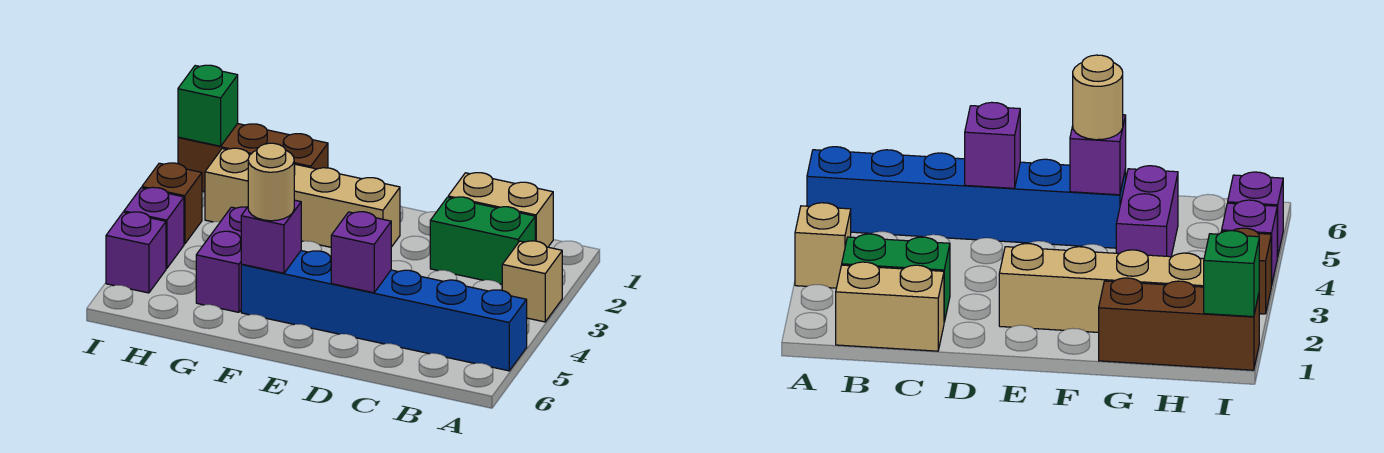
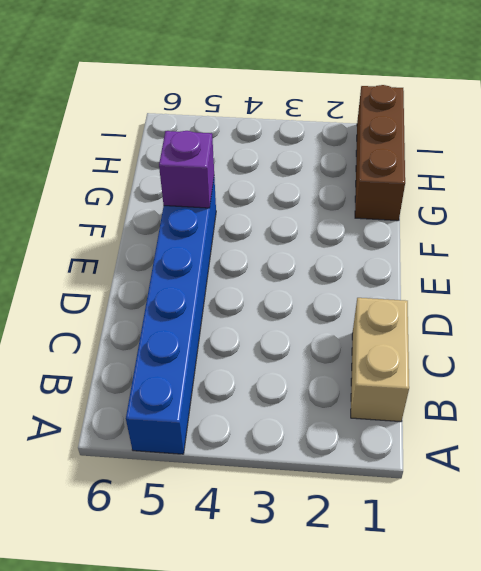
none -> tan brick A3 level 1
none -> green brick B2:C2 level 1
none -> tan brick E2:H2 level 1

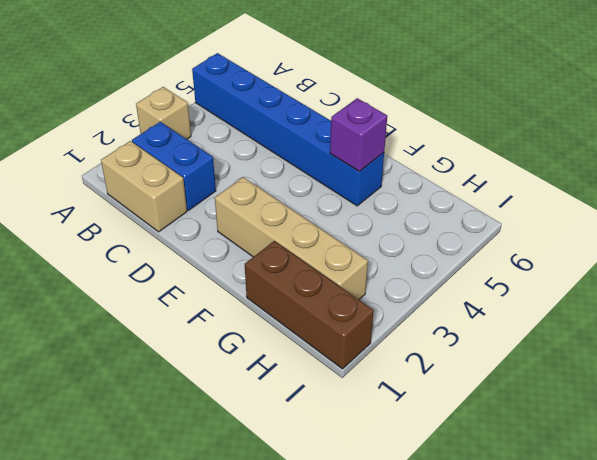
blue brick B2:C2 level 1 -> green brick B2:C2 level 1
none -> purple brick G4:G5 level 1
none -> brown brick I3 level 1
none -> purple brick I4 level 1

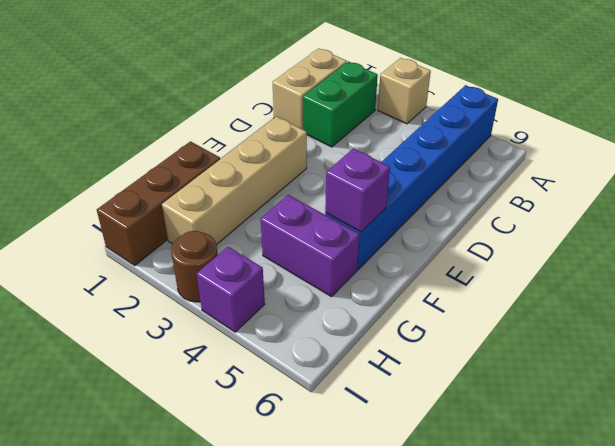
brown round brick I3 level 1 -> brown brick I3 level 1
none -> purple brick I5 level 1
none -> purple brick D5 level 2
none -> green brick I1 level 2

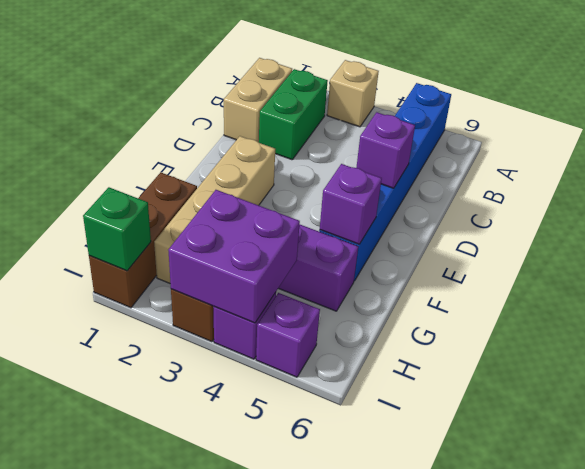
purple brick H3:I4 level 2 -> none
none -> tan round brick F5 level 3

